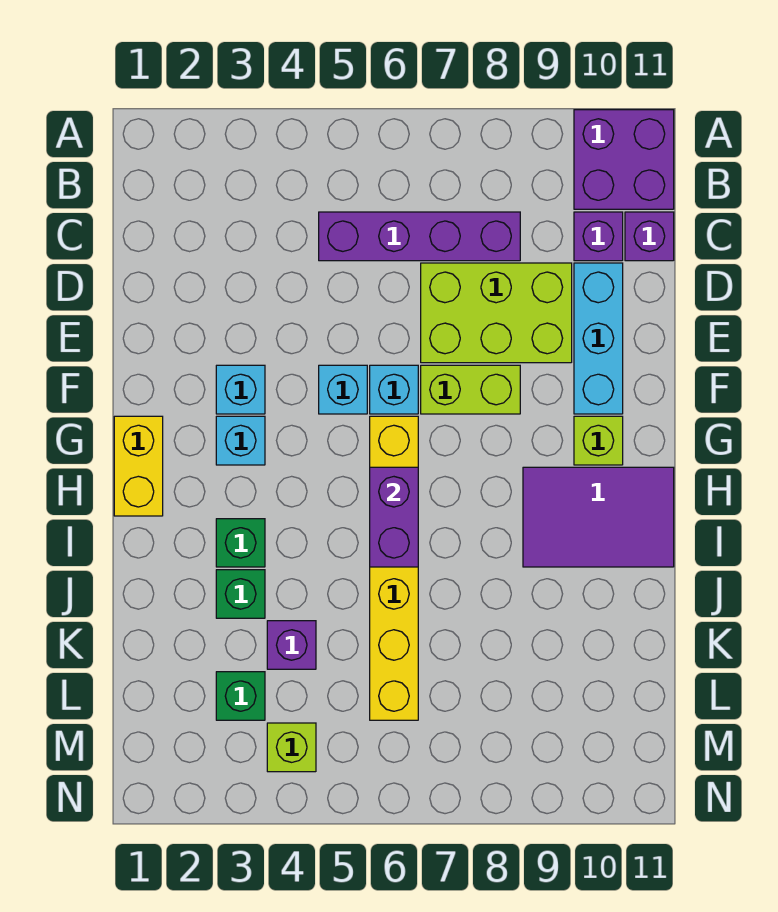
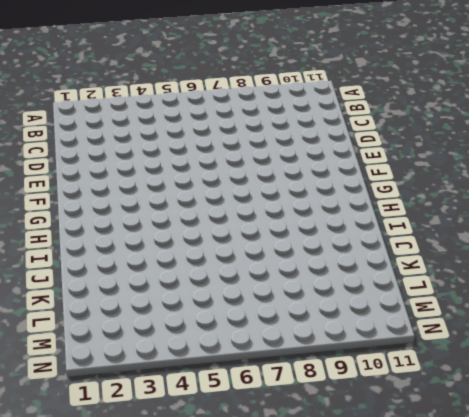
none -> purple brick A10:B11 level 1
none -> purple brick C5:C8 level 1
none -> purple brick C10 level 1

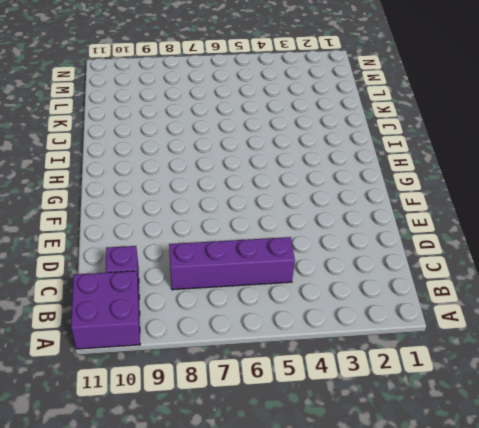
none -> purple brick C11 level 1
none -> lime brick D7:E9 level 1
none -> cyan brick D10:F10 level 1

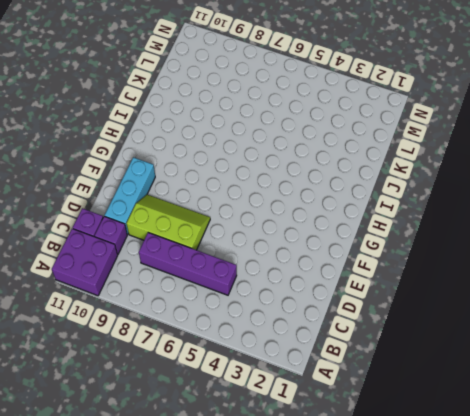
lime slope D7:E9 level 1 top D -> lime brick D7:E9 level 1
none -> cyan brick F3 level 1
none -> cyan brick F5 level 1
none -> cyan brick F6 level 1

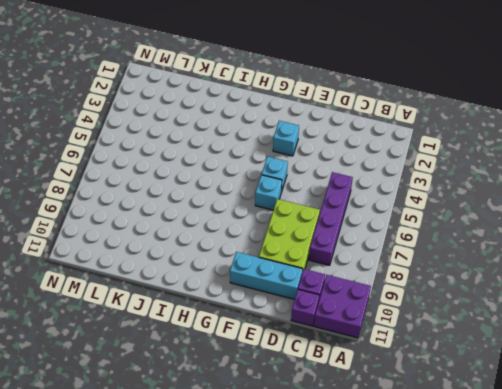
none -> lime brick F7:F8 level 1
none -> yellow brick G1:H1 level 1
none -> cyan brick G3 level 1

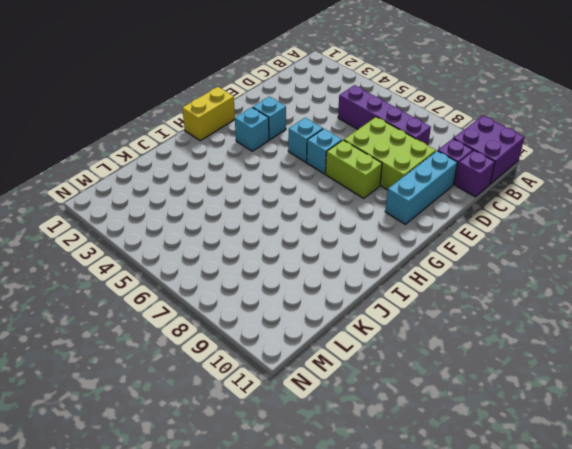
none -> yellow brick G6:L6 level 1
none -> lime brick G10 level 1
none -> purple tile H9:I11 level 1

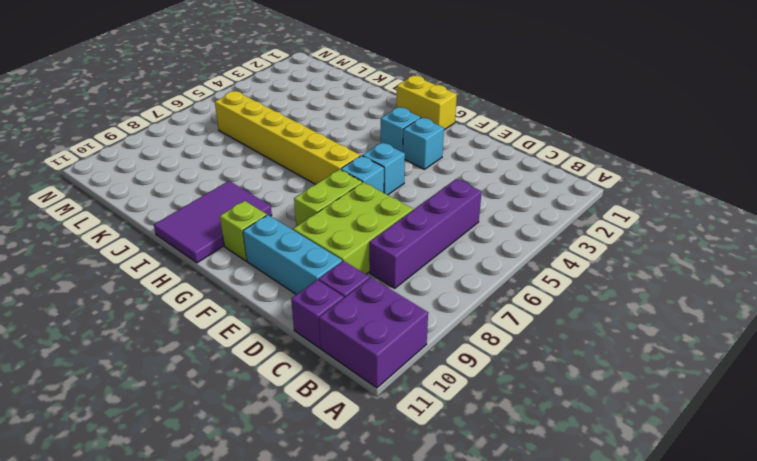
none -> green brick I3 level 1
none -> green brick J3 level 1
none -> purple brick K4 level 1

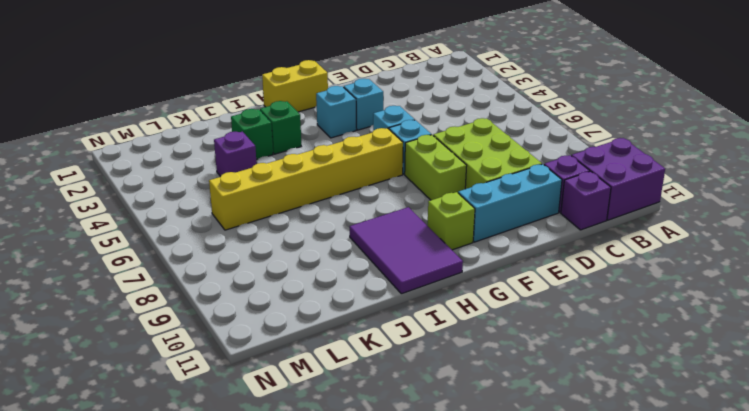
none -> purple brick C5:C8 level 1
none -> green brick L3 level 1
none -> lime brick M4 level 1

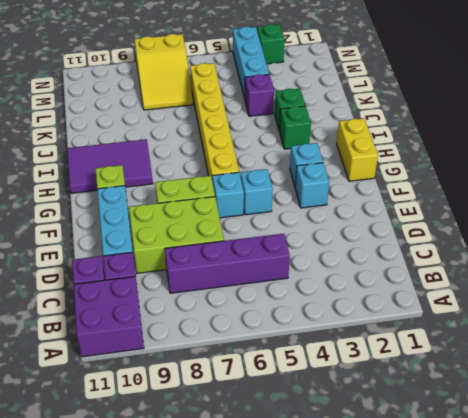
cyan brick L4:N4 level 1 -> lime brick M4 level 1
yellow slope L7:N8 level 1 top N -> none
green brick N3 level 1 -> green brick L3 level 1
none -> purple brick H6:I6 level 2

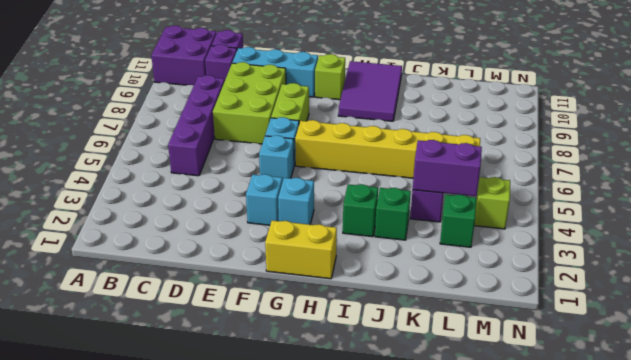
purple brick K4:L4 level 2 -> purple brick H6:I6 level 2

